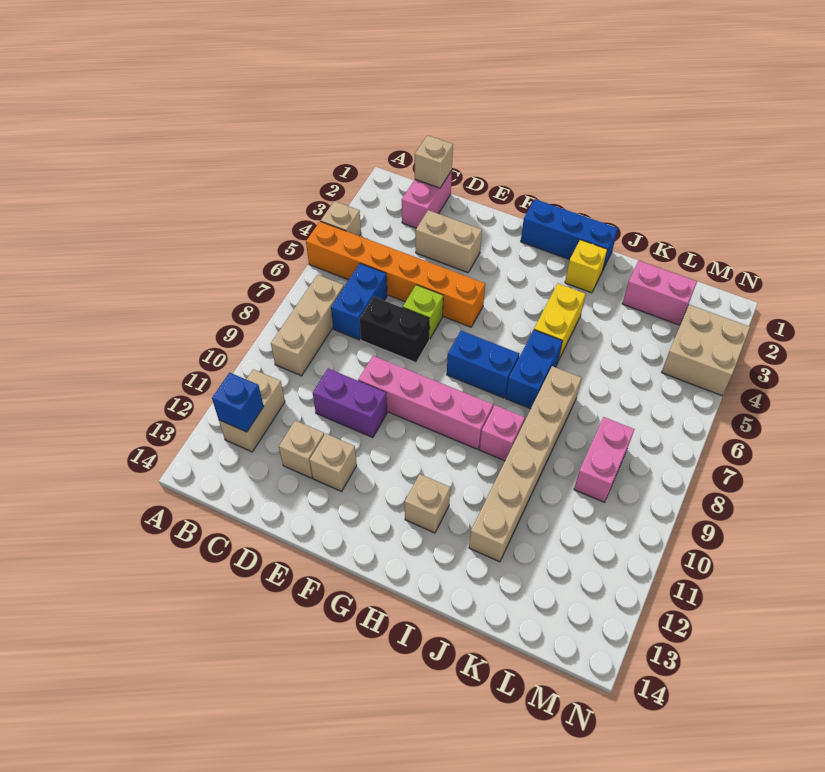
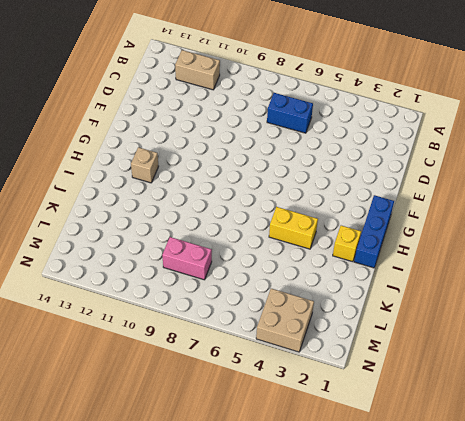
none -> tan brick A4 level 1
none -> orange brick A5:F5 level 1
none -> tan brick B7:B9 level 1

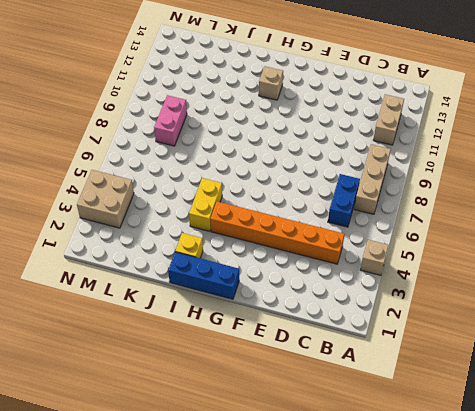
orange brick C4:H4 level 1 -> orange brick A5:F5 level 1
none -> pink brick C1:C2 level 1
none -> tan brick D3:E3 level 1
none -> black brick D7:E7 level 1

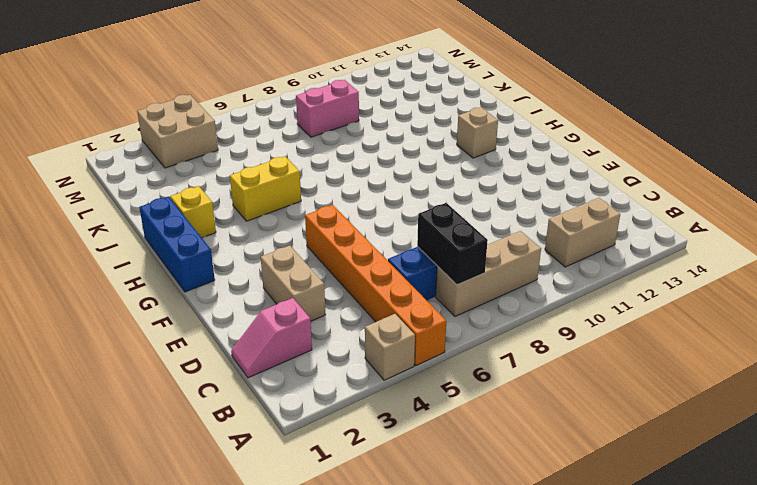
black brick B7:C7 level 2 -> black brick D7:E7 level 1
pink slope C1:C2 level 1 top 2 -> pink brick C1:C2 level 1
none -> purple brick D10:E10 level 1
none -> tan brick D12 level 1
none -> lime brick E6 level 1

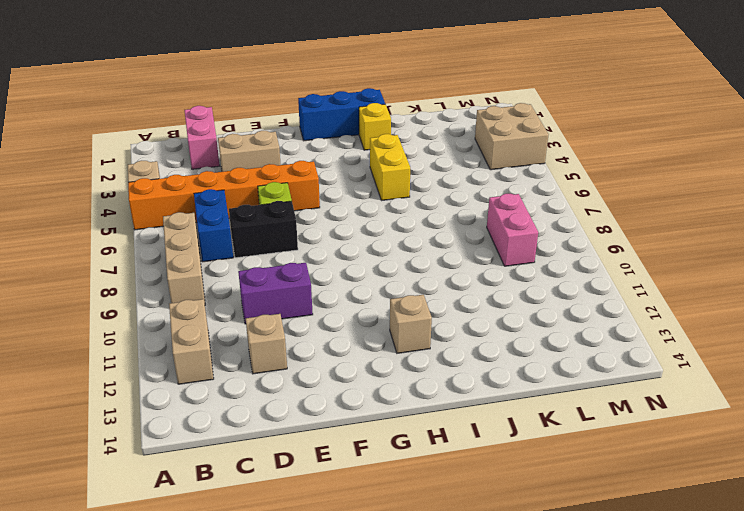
none -> pink brick E9:H9 level 1
none -> tan brick E12 level 1
none -> blue brick G7:H7 level 1

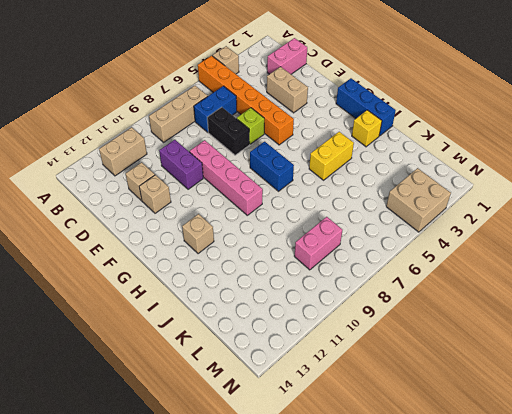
none -> blue brick I6:I7 level 1
none -> pink brick I9 level 1
none -> tan brick J7:J12 level 1

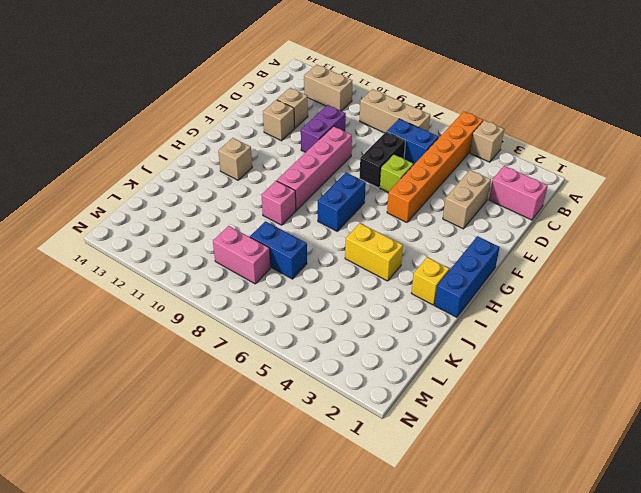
blue brick K7:K8 level 1 -> blue brick I6:I7 level 1
none -> tan brick J7:J12 level 1
none -> pink brick K2:L2 level 1
none -> tan brick M3:N4 level 1

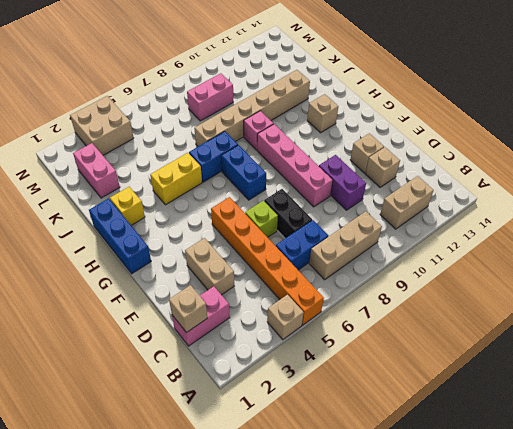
none -> blue brick B12 level 2

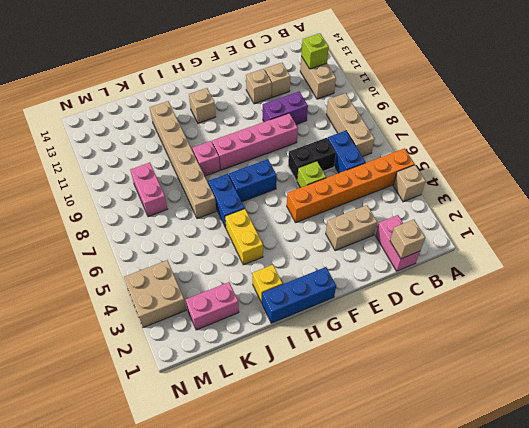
lime brick B12 level 2 -> blue brick B12 level 2

